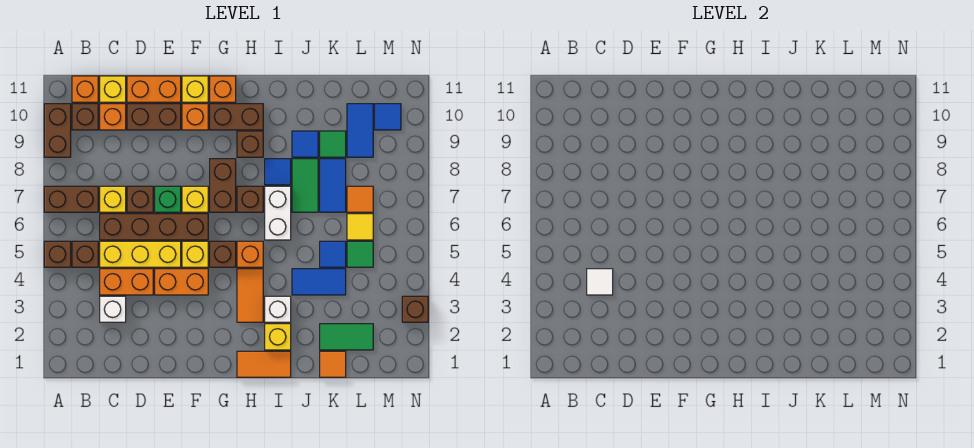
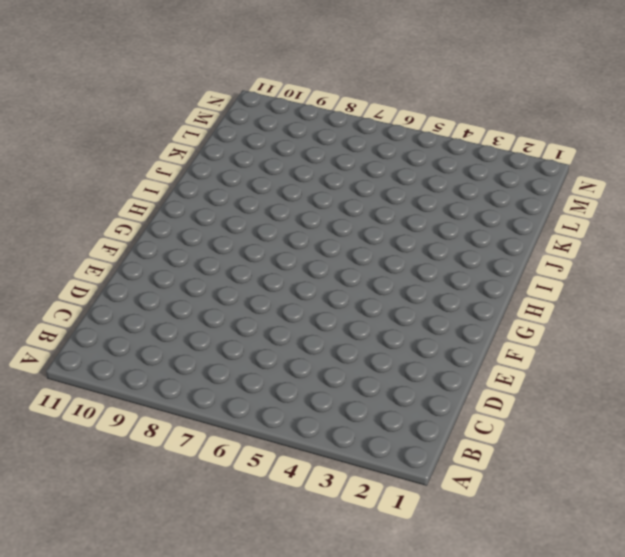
none -> brown brick A5 level 1
none -> brown brick A7:B7 level 1
none -> brown brick A9:A10 level 1
none -> brown brick B5 level 1

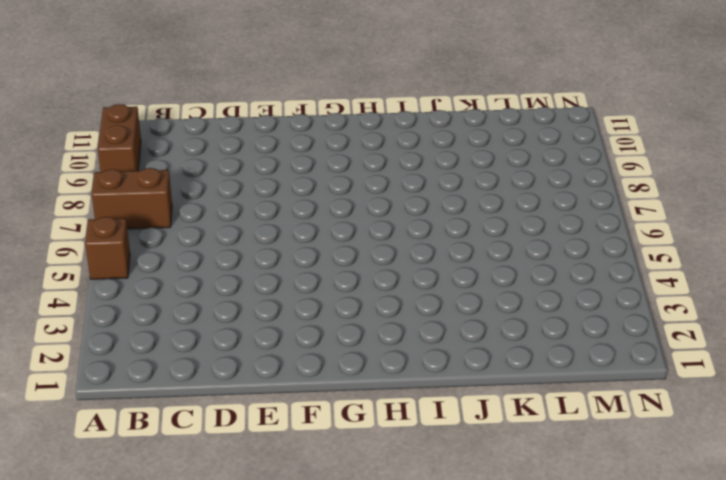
none -> brown brick B5 level 1
none -> brown brick B10 level 1
none -> orange brick B11 level 1
none -> white brick C3 level 1

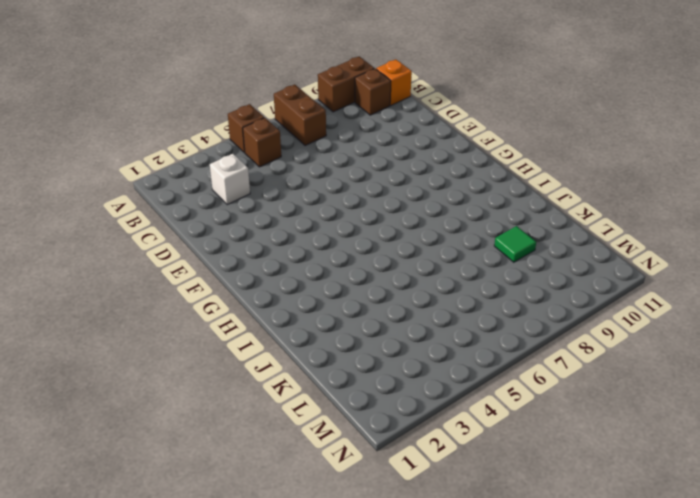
none -> orange brick C4:D4 level 1
none -> yellow brick C5:E5 level 1
none -> brown brick C6:F6 level 1
none -> yellow brick C7 level 1

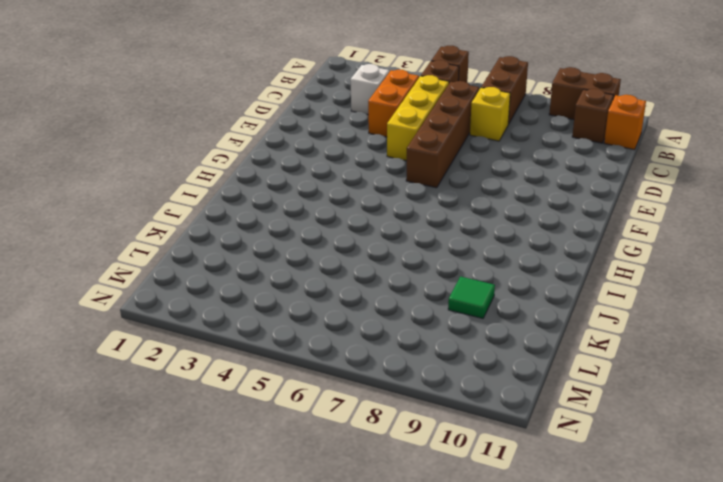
none -> orange brick C10 level 1
none -> yellow brick C11 level 1
none -> brown brick D7 level 1
none -> brown brick D10:E10 level 1

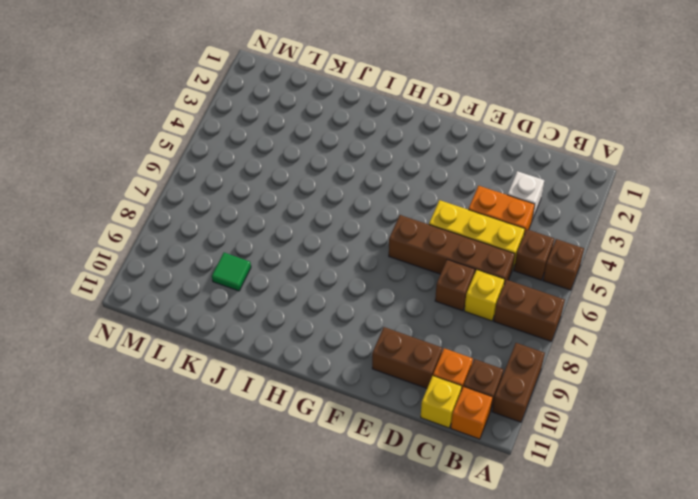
none -> orange brick D11:E11 level 1
none -> orange brick E4:F4 level 1
none -> green brick E7 level 1
none -> yellow brick F5 level 1

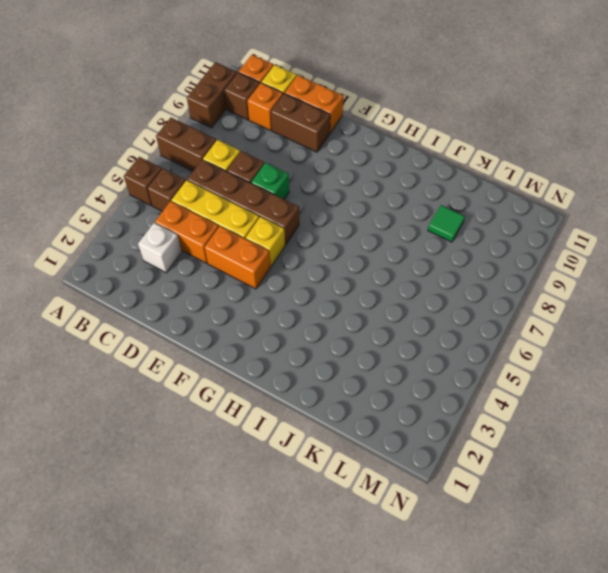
none -> yellow brick F7 level 1
none -> orange brick F10 level 1
none -> yellow brick F11 level 1
none -> brown brick G5 level 1

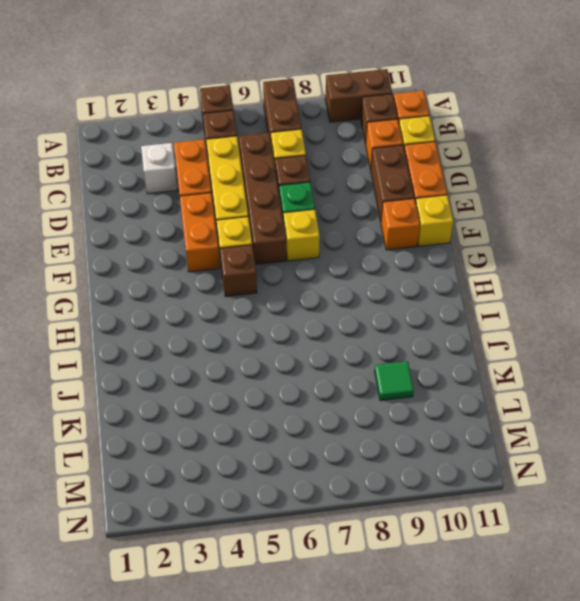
none -> brown brick G7:G8 level 1
none -> brown brick G10:H10 level 1
none -> orange brick G11 level 1
none -> orange tile H1:I1 level 1

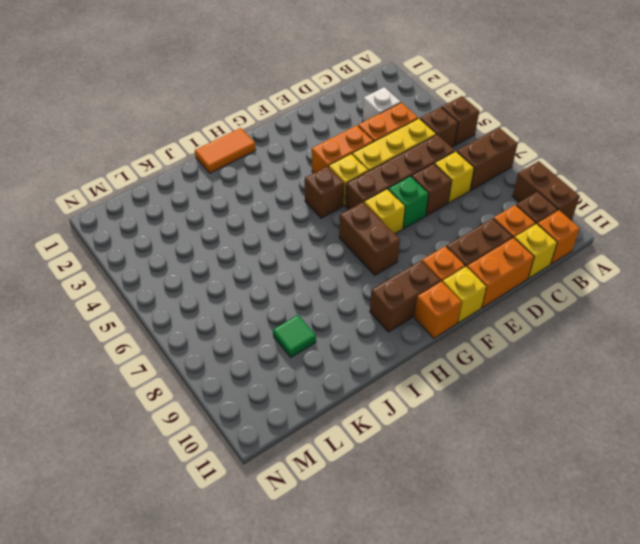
none -> orange tile H3:H4 level 1
none -> orange brick H5 level 1
none -> brown brick H7 level 1
none -> brown brick H9 level 1

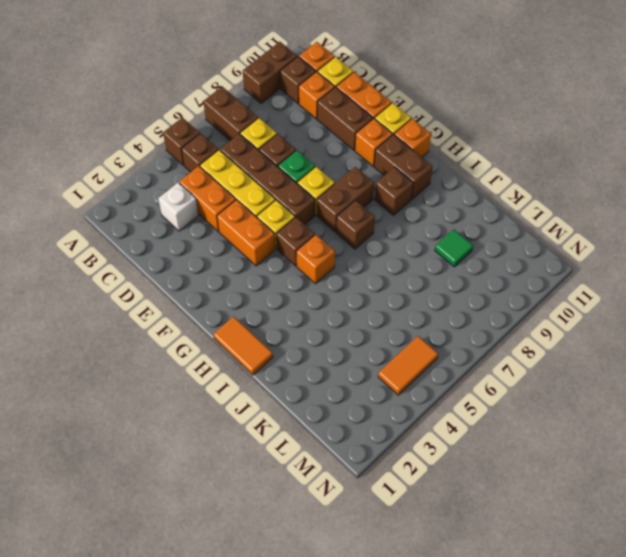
orange tile M4:M5 level 1 -> orange tile H3:H4 level 1
none -> yellow brick I2 level 1
none -> white brick I3 level 1
none -> white brick I6:I7 level 1
none -> blue tile I8 level 1

